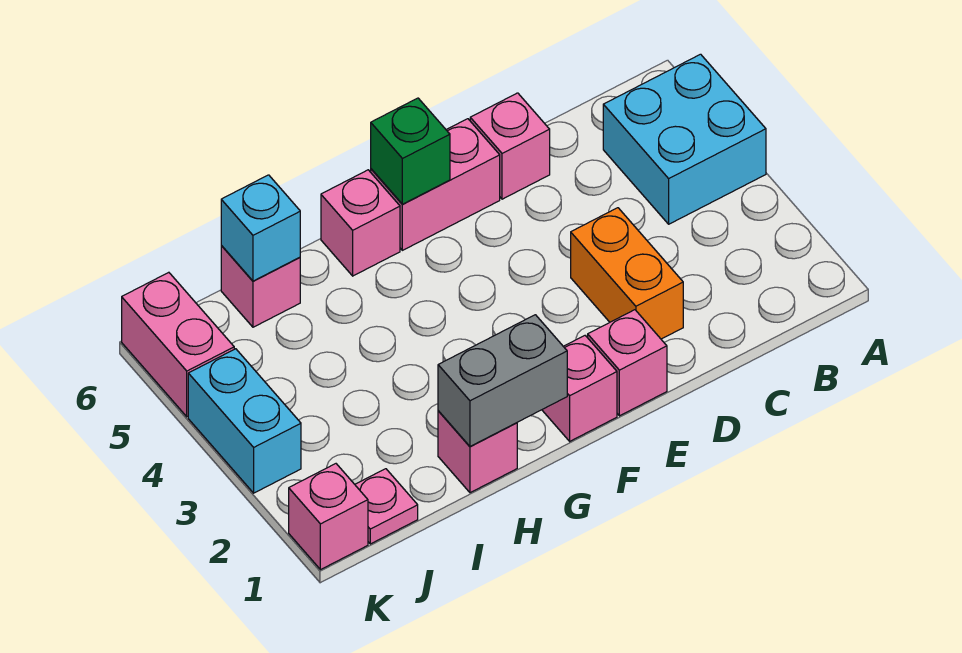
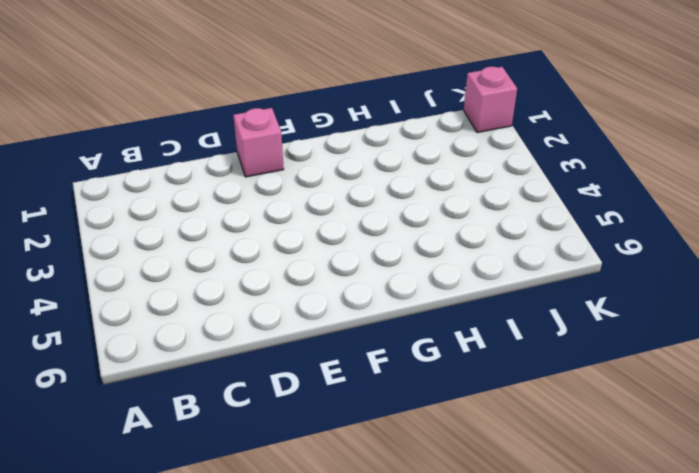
none -> cyan brick A4:B5 level 1
none -> orange brick D2:D3 level 1
none -> pink brick D6 level 1

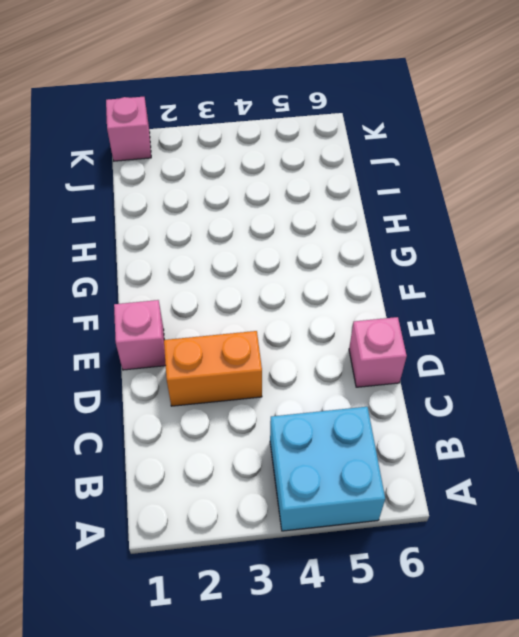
none -> pink brick E6:F6 level 1
none -> pink brick F1 level 1
none -> pink brick G6 level 1

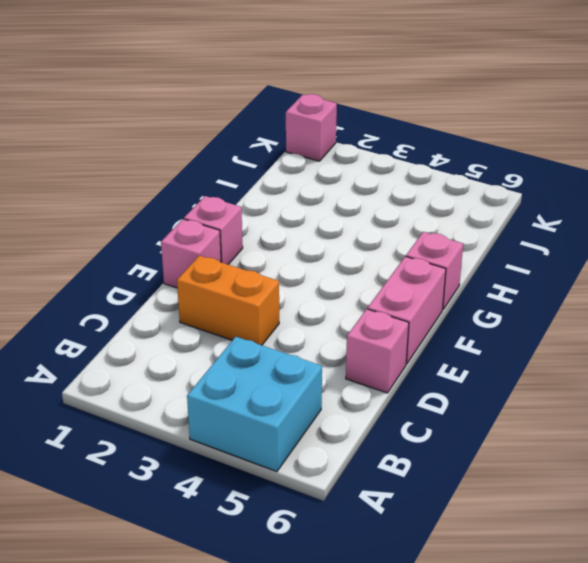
none -> pink brick H1 level 1
none -> pink brick I6 level 1
none -> pink plate J1 level 1

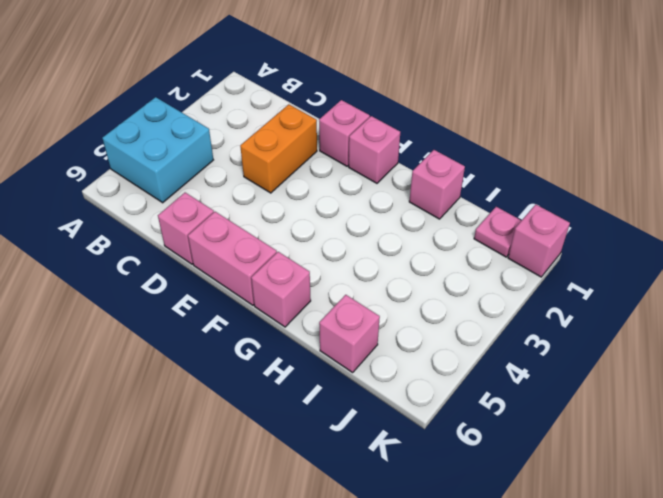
none -> cyan brick K3:K4 level 1
none -> pink brick K5:K6 level 1
none -> green brick F6 level 2

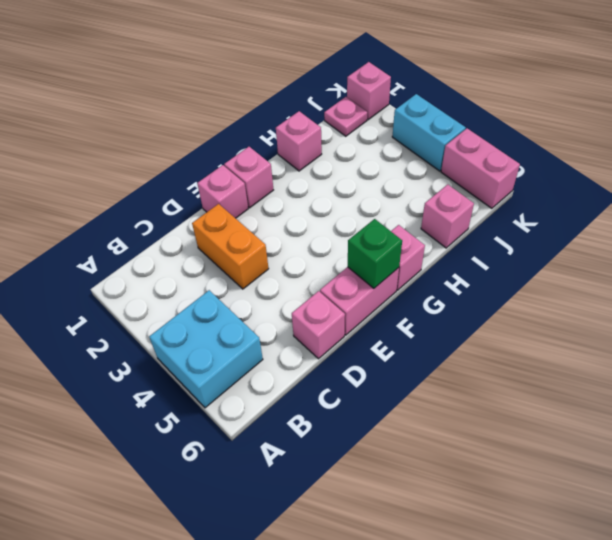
none -> grey brick G1:H1 level 2
none -> cyan brick I6 level 2

